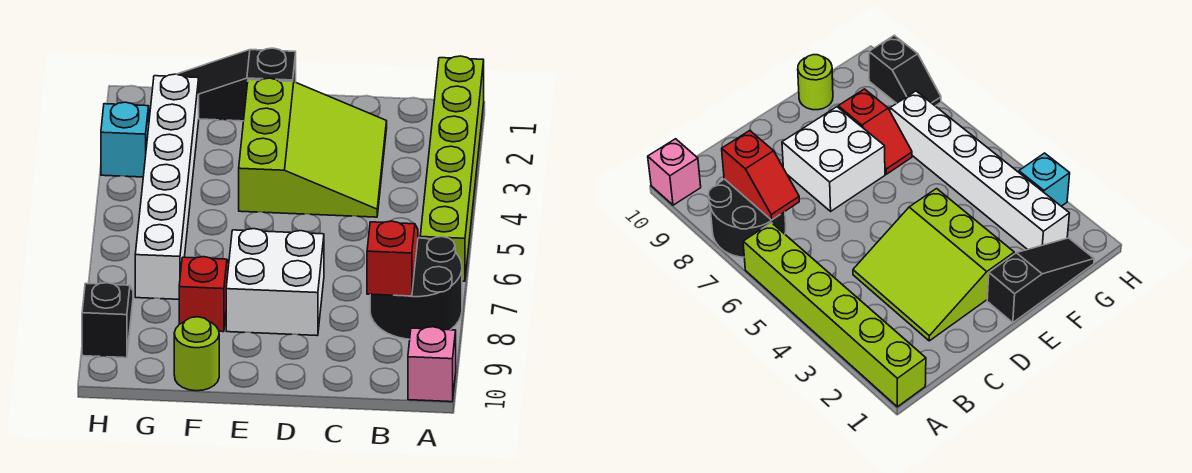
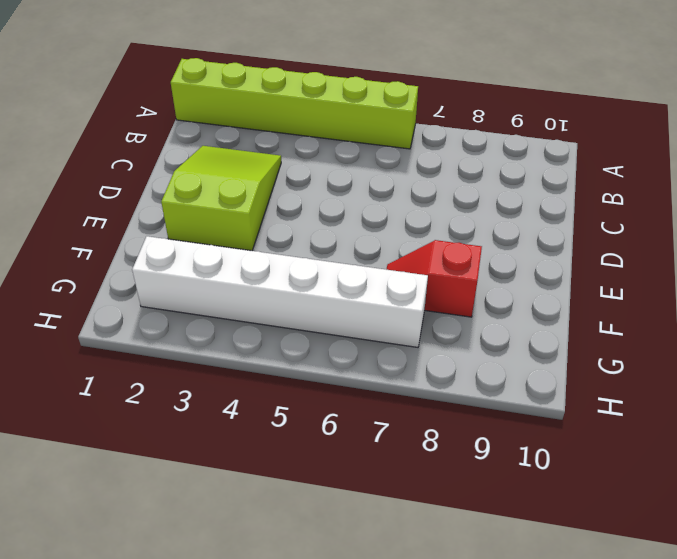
lime slope C2:E3 level 1 top E -> lime slope C2:E4 level 1 top E
none -> black round brick A7:B8 level 1
none -> pink brick A10 level 1
none -> white brick D7:E8 level 1

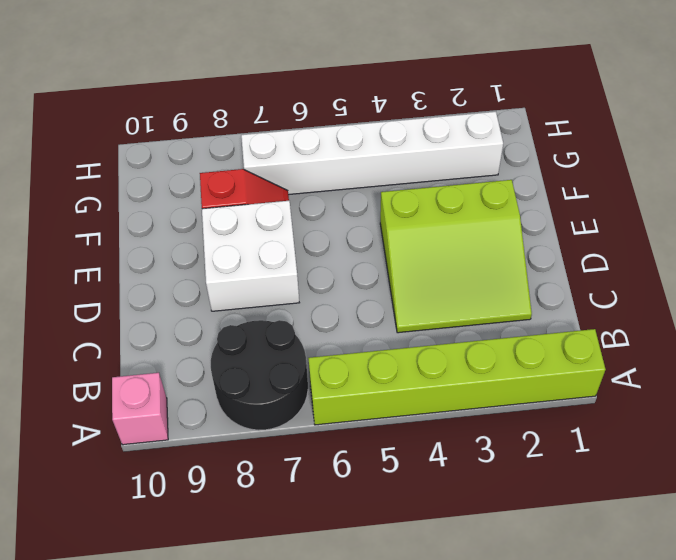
none -> black slope E1:G1 level 1 top E
none -> lime round brick F10 level 1
none -> cyan brick H3 level 1

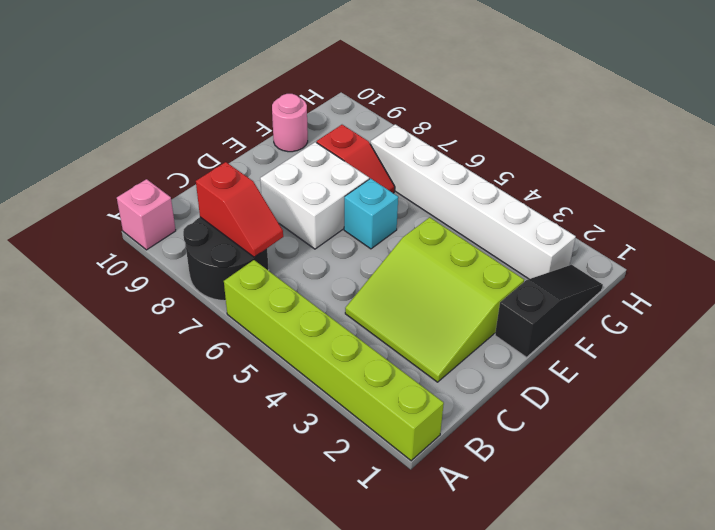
cyan brick E6 level 1 -> cyan brick H3 level 1
pink round brick F10 level 1 -> lime round brick F10 level 1
none -> black slope H8:H9 level 1 top 9

